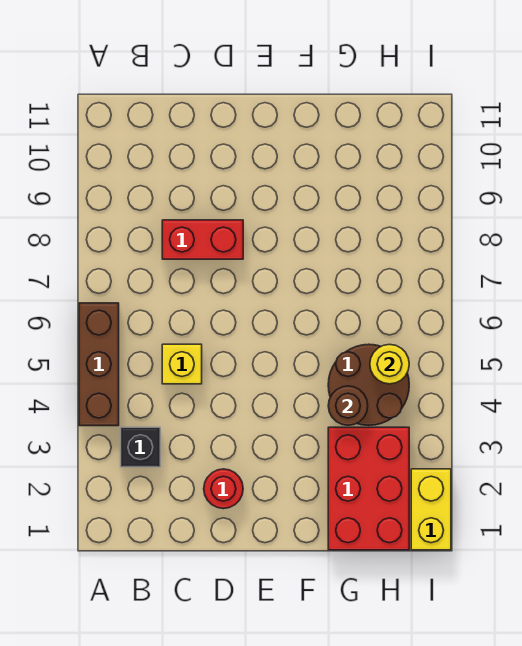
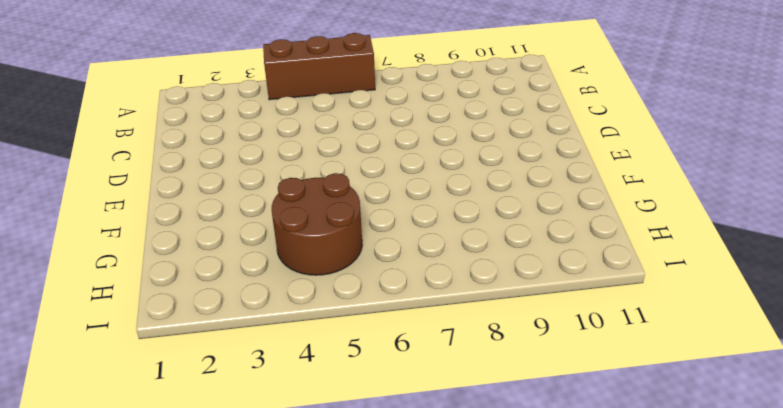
none -> black brick B3 level 1
none -> yellow brick C5 level 1

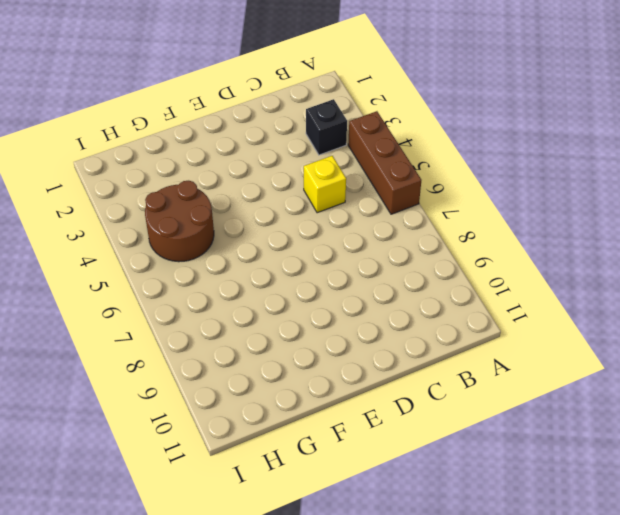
none -> red brick C8:D8 level 1
none -> red round brick D2 level 1

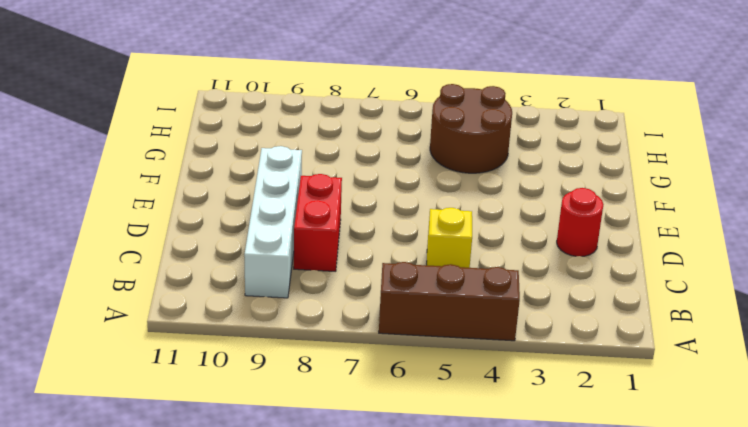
white brick B9:E9 level 1 -> none
none -> black brick B3 level 1
none -> red brick G1:H3 level 1

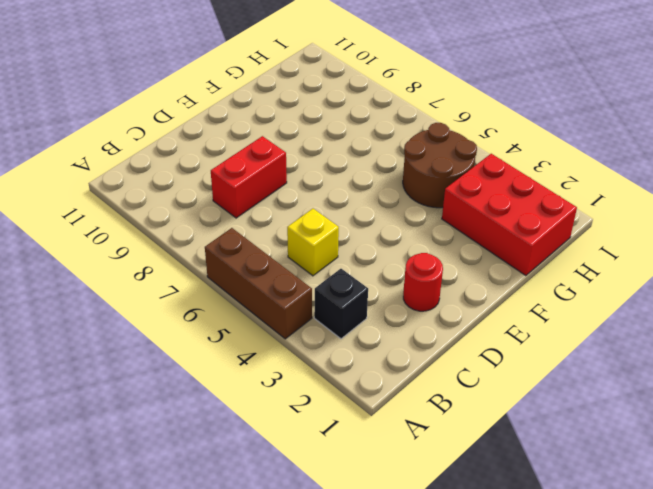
none -> yellow brick I1:I2 level 1
none -> brown round brick G4 level 2

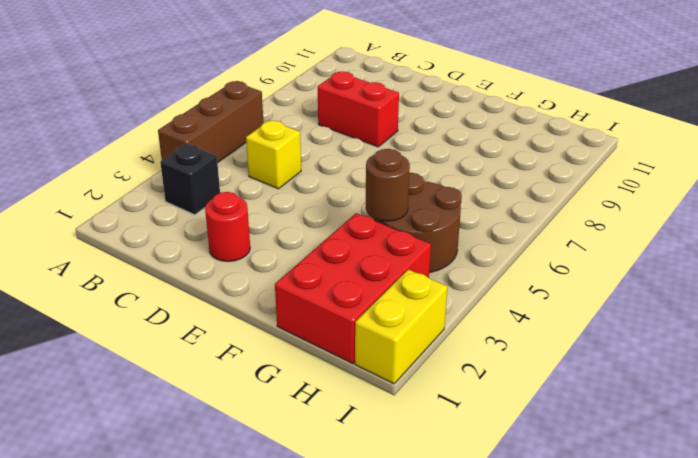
none -> yellow round brick H5 level 2

